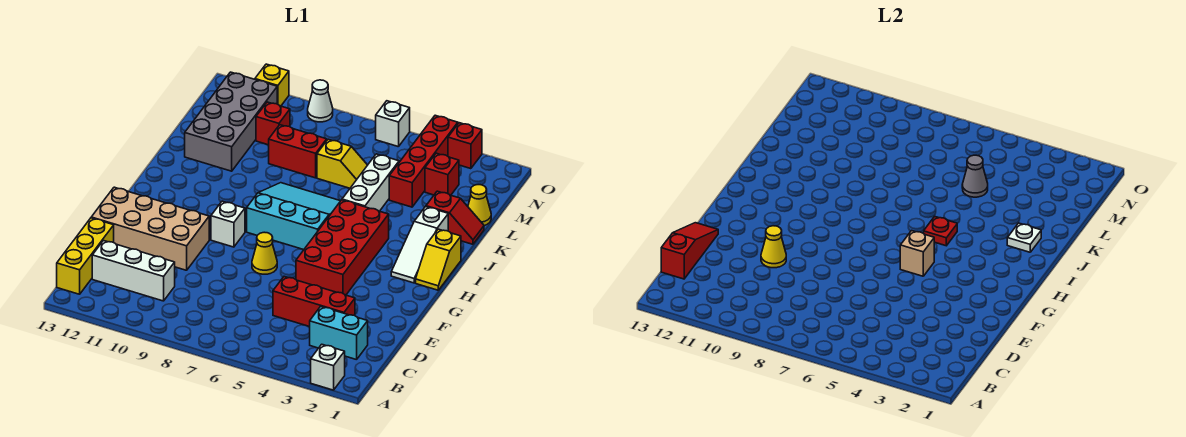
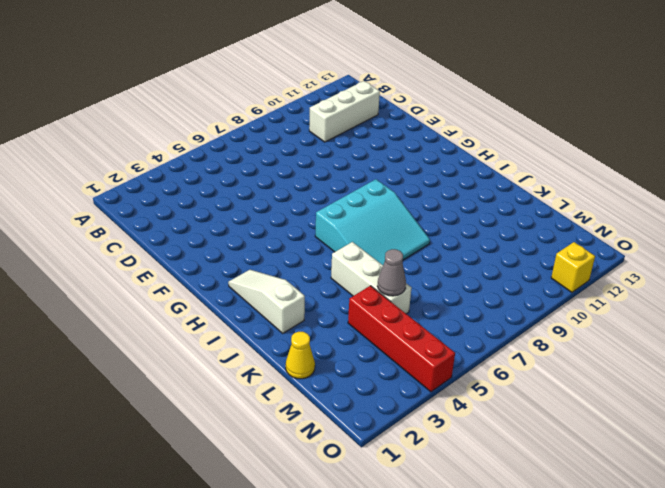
none -> white brick A2 level 1
none -> yellow brick B13:D13 level 1
none -> cyan brick C2:C3 level 1
none -> red brick D3:D5 level 1

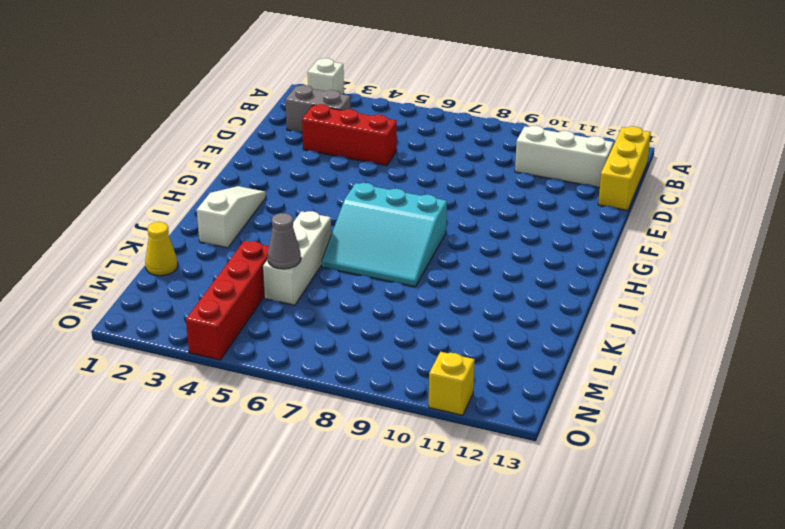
grey brick C2:C3 level 1 -> cyan brick C2:C3 level 1
none -> tan brick E10:F13 level 1
none -> red brick F4:I5 level 1
none -> yellow cone F7 level 1
none -> white brick G9 level 1

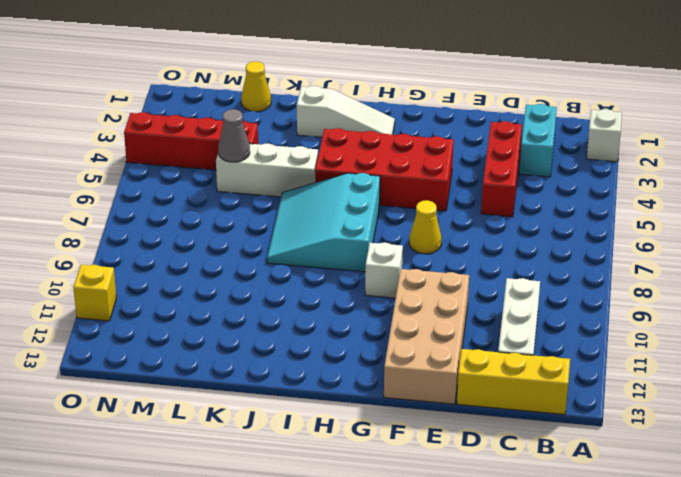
none -> yellow slope H1:I1 level 1 top I
none -> red slope K1:K2 level 1 top 2
none -> grey brick K11:N12 level 1
none -> yellow slope L6:L7 level 1 top 7

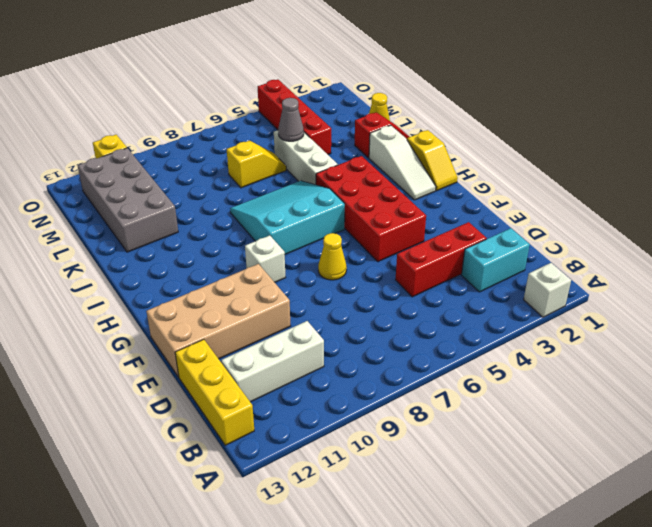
none -> red brick L8:L9 level 1
none -> red brick M3 level 1
none -> red brick M10 level 1
none -> red brick O3 level 1

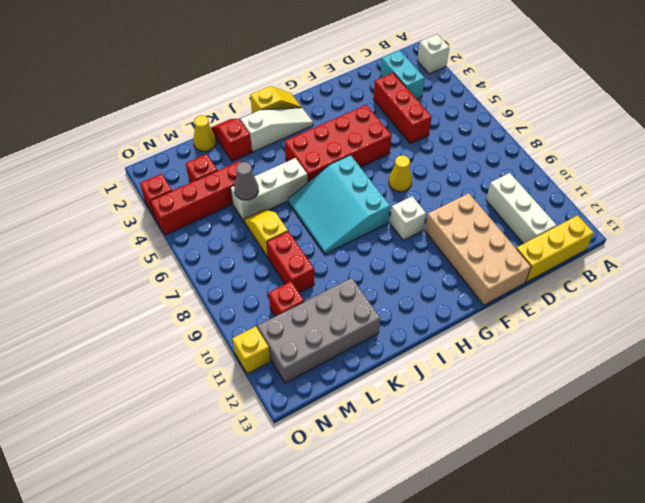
none -> white brick O6 level 1
none -> white cone O9 level 1
none -> red slope C13:E13 level 2 top C
none -> yellow cone E10 level 2

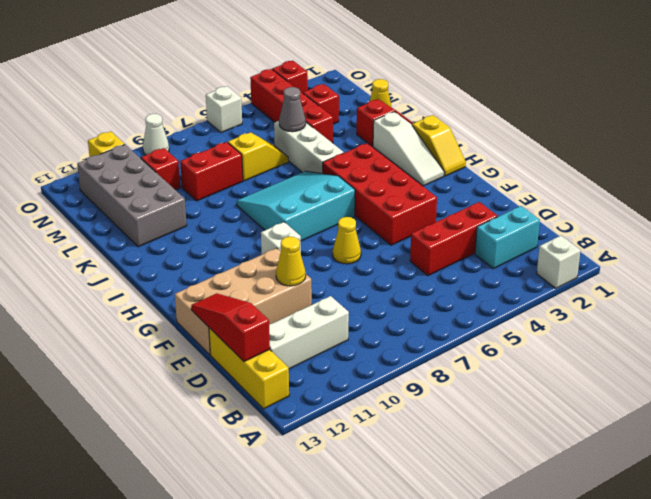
none -> tan brick G5 level 2
none -> red plate I5 level 2
none -> white plate J2 level 2

